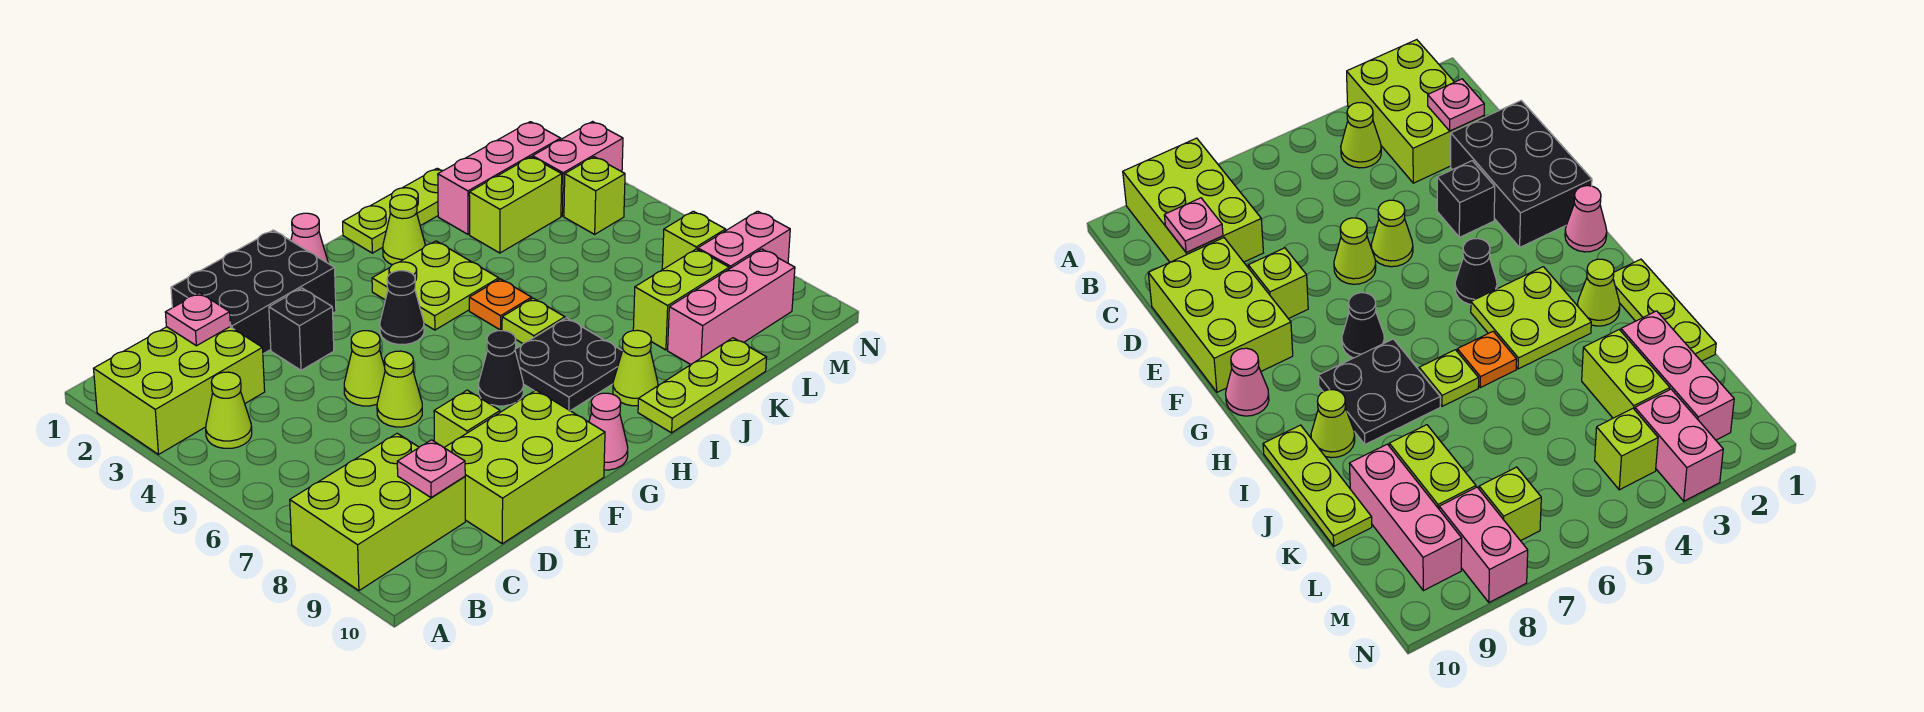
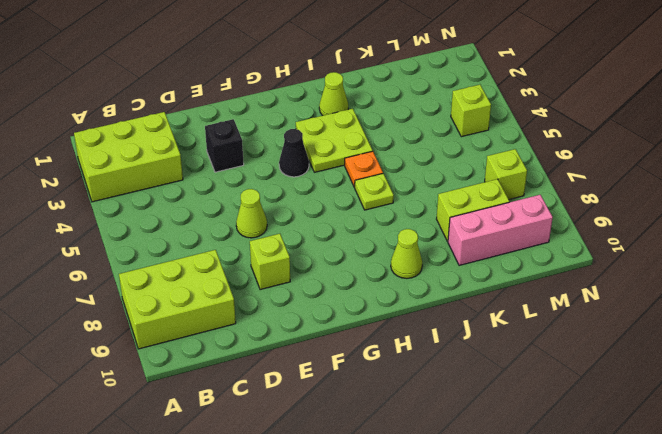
none -> lime cone B4 level 1
none -> black brick D1:F2 level 1
none -> lime brick D9:F10 level 1
none -> lime cone E5 level 1

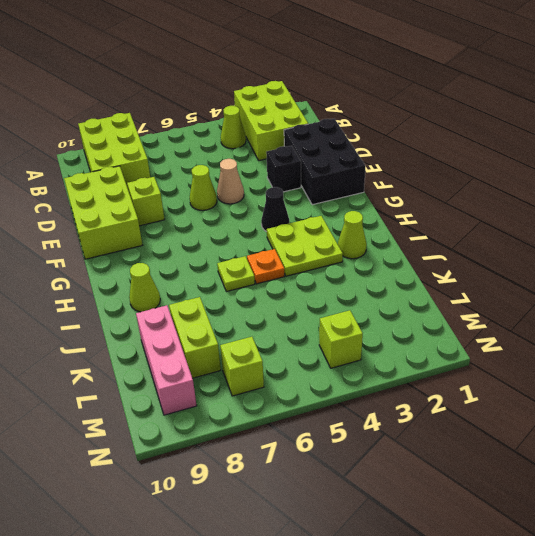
tan cone E5 level 1 -> lime cone E5 level 1
none -> pink cone G1 level 1
none -> black cone G7 level 1
none -> pink cone G10 level 1
none -> black plate H7:I8 level 1

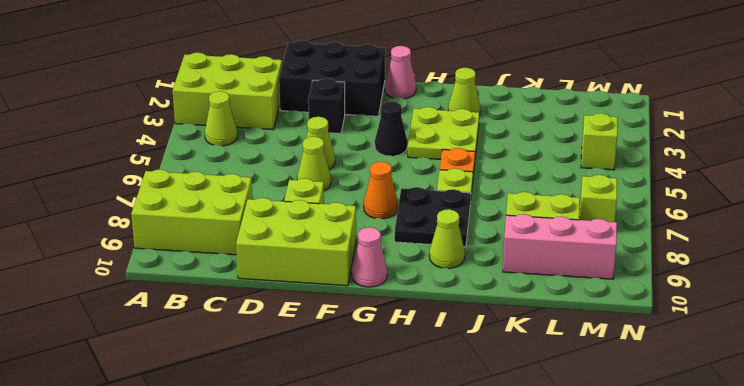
orange cone G7 level 1 -> black cone G7 level 1
none -> lime plate I1:K1 level 1
none -> lime plate I10:K10 level 1
none -> pink brick K2:M2 level 1
none -> lime brick K3:L3 level 1

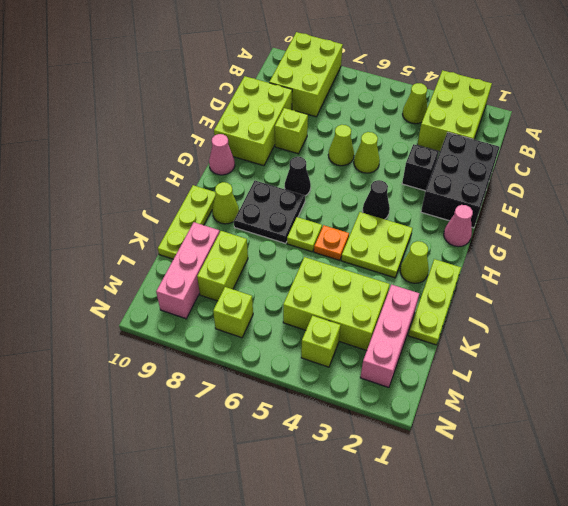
lime brick K3:L5 level 1 -> lime brick K3:L3 level 1
none -> pink brick M3:N3 level 1
none -> pink brick M8:N8 level 1
none -> pink plate C2 level 2
none -> pink plate C9 level 2

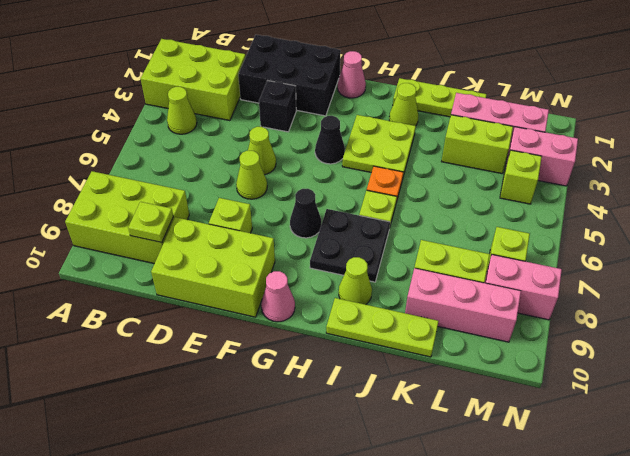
lime plate C9 level 2 -> pink plate C9 level 2
none -> pink plate C2 level 2

